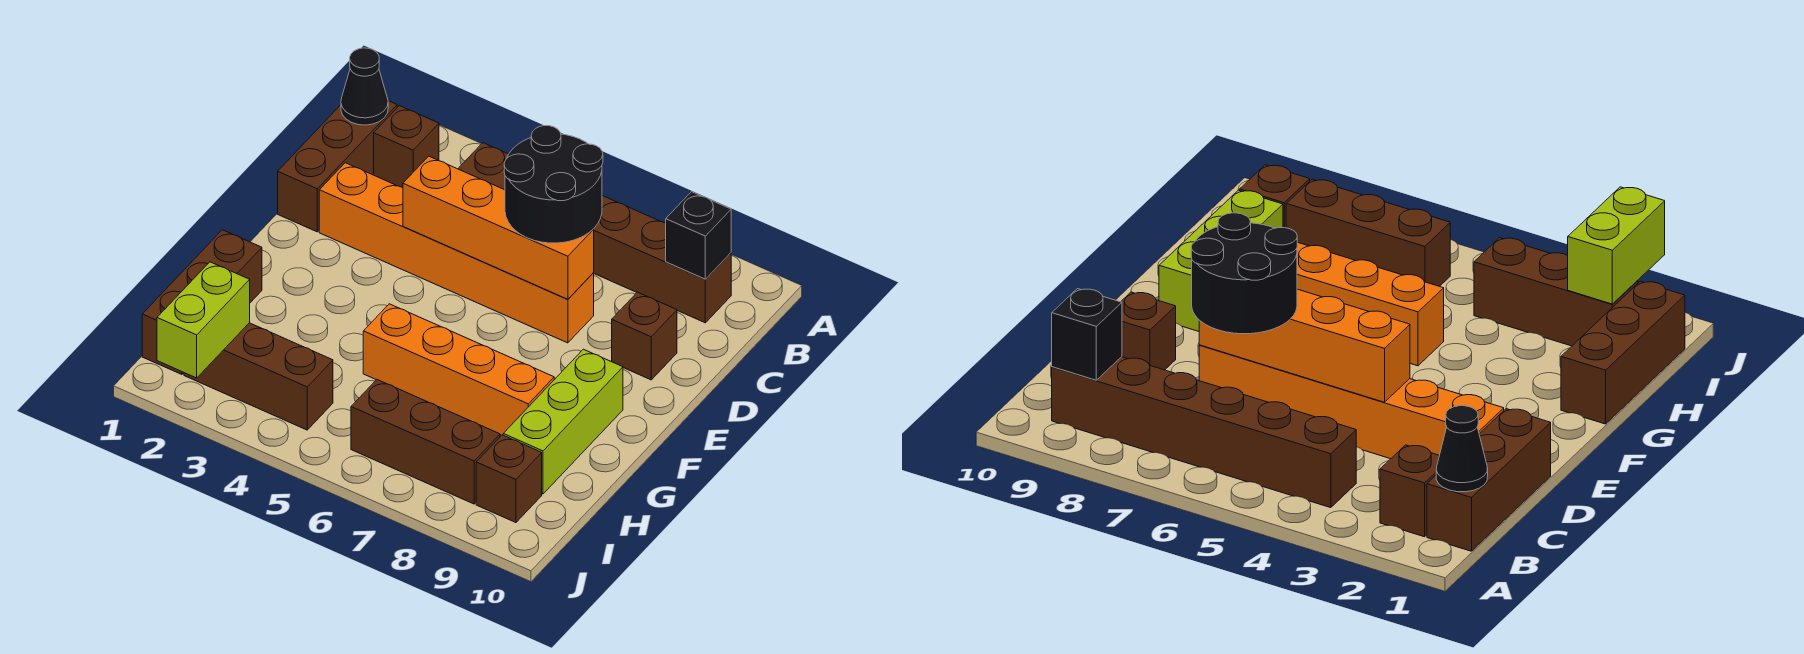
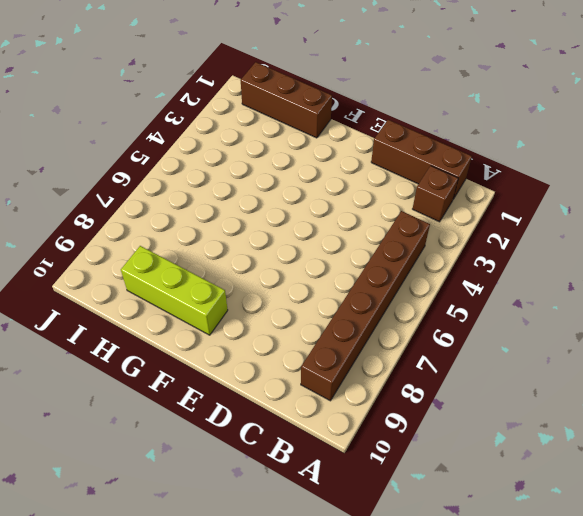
none -> orange brick D2:D7 level 1
none -> brown brick D9 level 1
none -> orange brick G5:G8 level 1

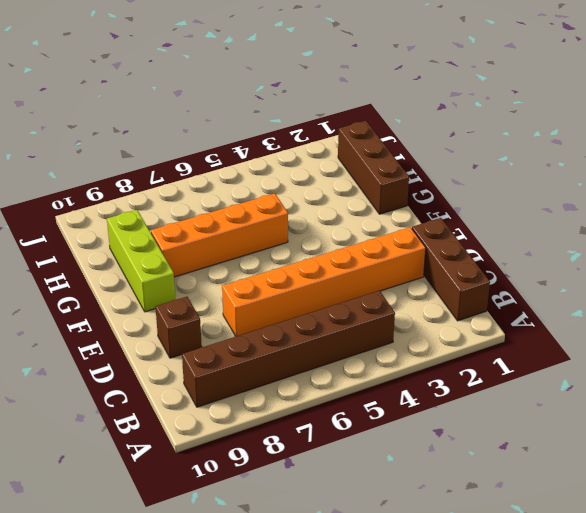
none -> brown brick B2 level 1
none -> brown brick I2:I4 level 1
none -> brown brick I6:I8 level 1

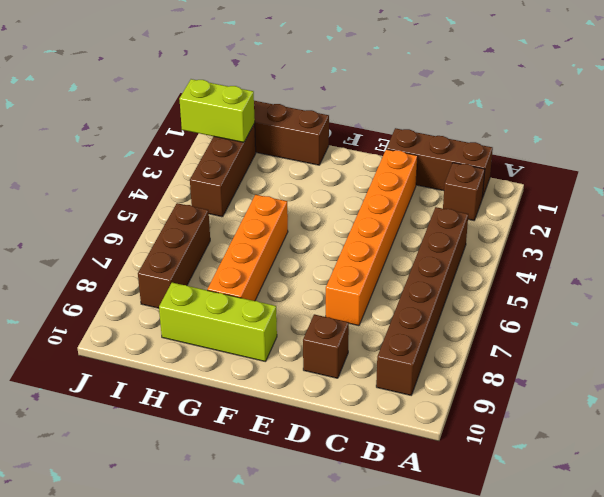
none -> brown brick I9 level 1
none -> black cone B1 level 2
none -> black brick B9 level 2

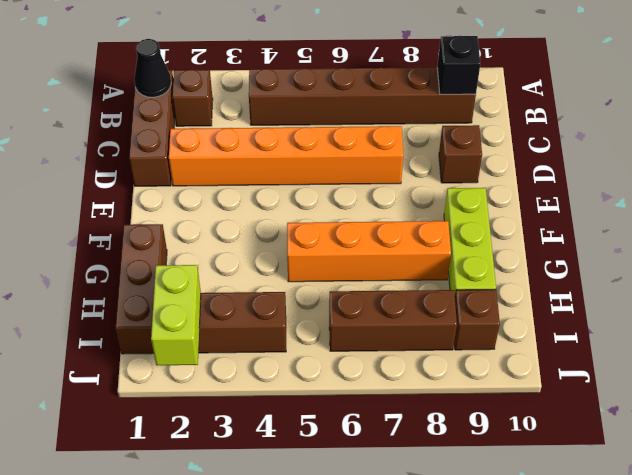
none -> orange brick D4:D7 level 2
none -> black round brick C6:D7 level 3

